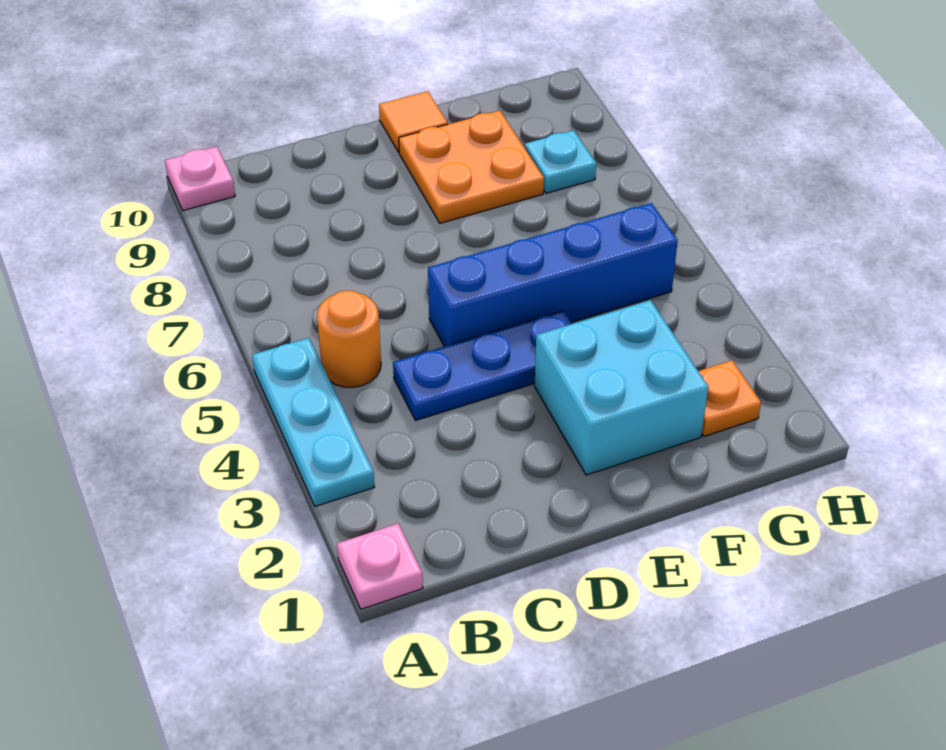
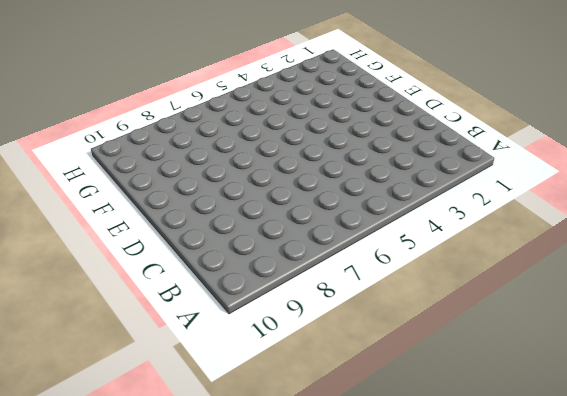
none -> pink plate A1 level 1
none -> cyan plate A3:A5 level 1

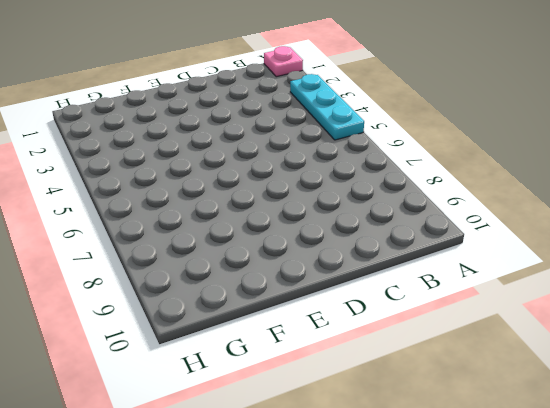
none -> pink plate A10 level 1
none -> orange round brick B5 level 1

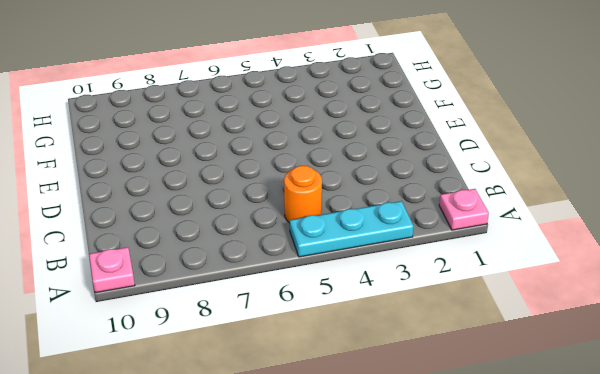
none -> blue plate C4:E4 level 1
none -> blue brick D5:G5 level 1

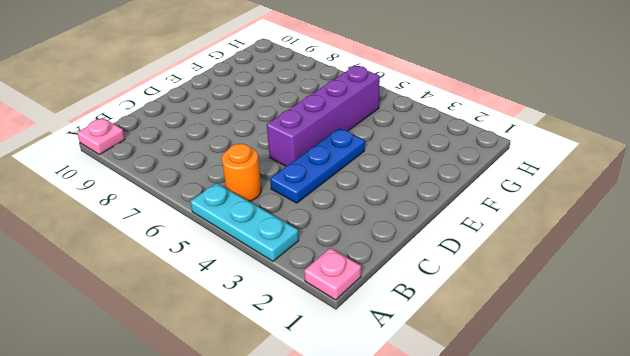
purple brick D5:G5 level 1 -> blue brick D5:G5 level 1
none -> cyan brick E2:F3 level 1
none -> orange plate E8:F9 level 1

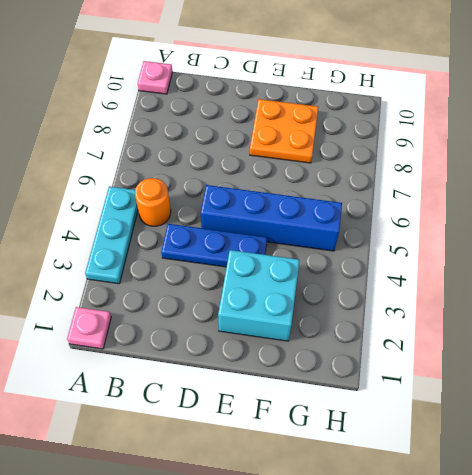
none -> orange tile E10 level 1
none -> orange plate G2 level 1

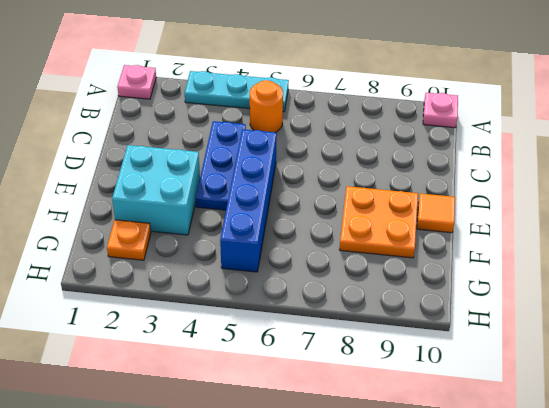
none -> cyan plate G8 level 1

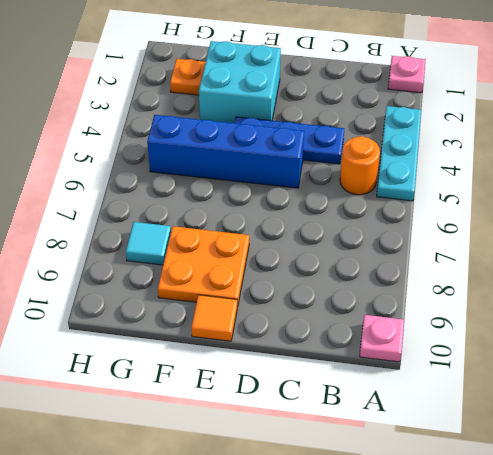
cyan tile G8 level 1 -> cyan plate G8 level 1

